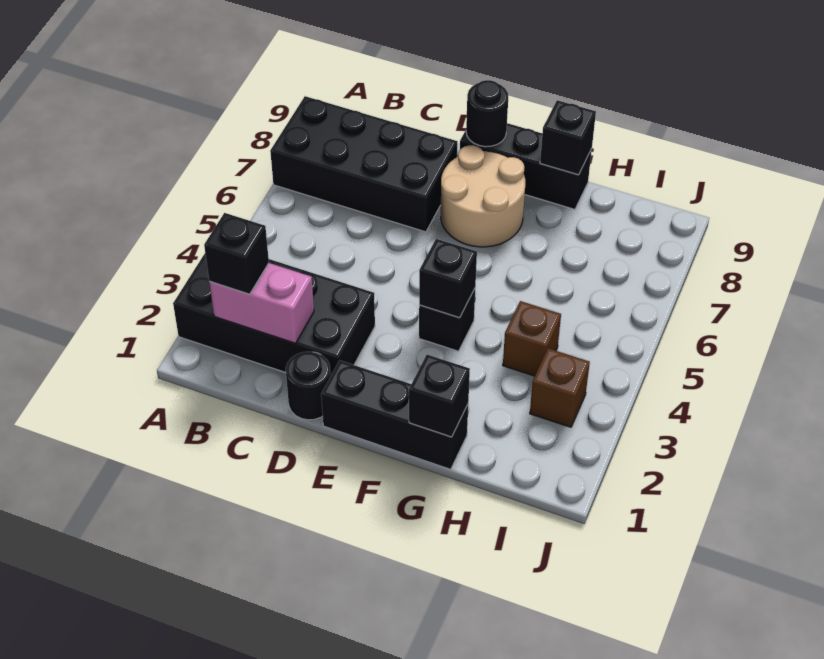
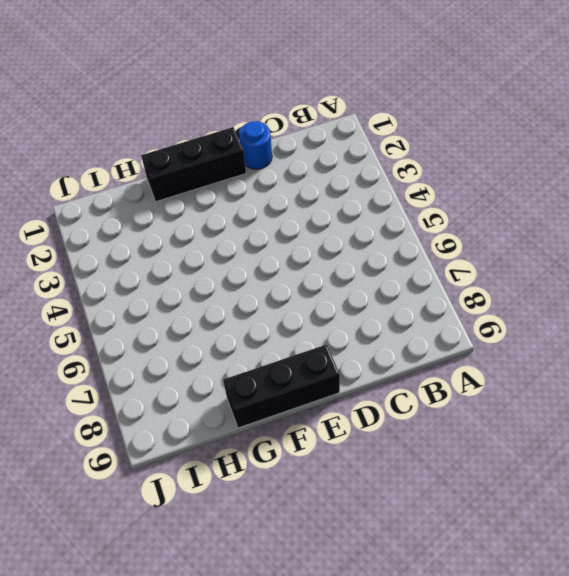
blue round brick D1 level 1 -> black round brick D1 level 1
none -> black brick A2:D3 level 1
none -> black brick A7:D8 level 1
none -> tan round brick E7:F8 level 1

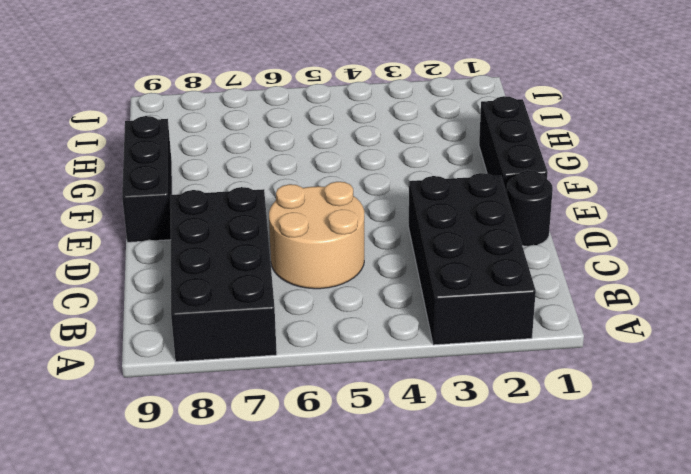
tan round brick C5:D6 level 1 -> tan round brick E7:F8 level 1
none -> black brick F4 level 1
none -> brown brick H4 level 1
none -> brown brick I3 level 1

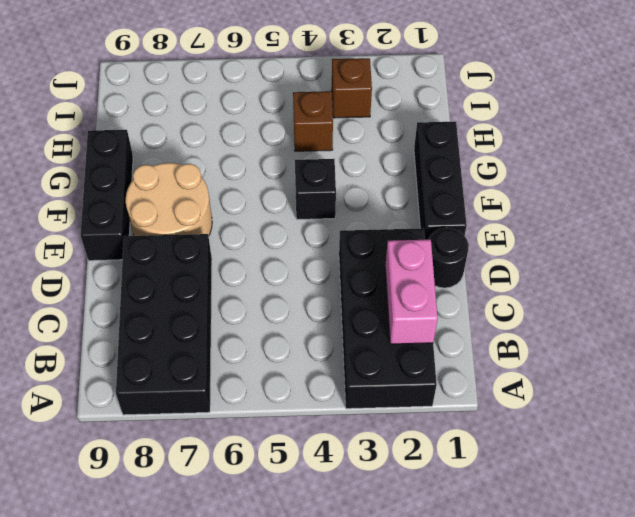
none -> black round brick E9 level 2
none -> black brick F4 level 2
none -> black brick G1 level 2

